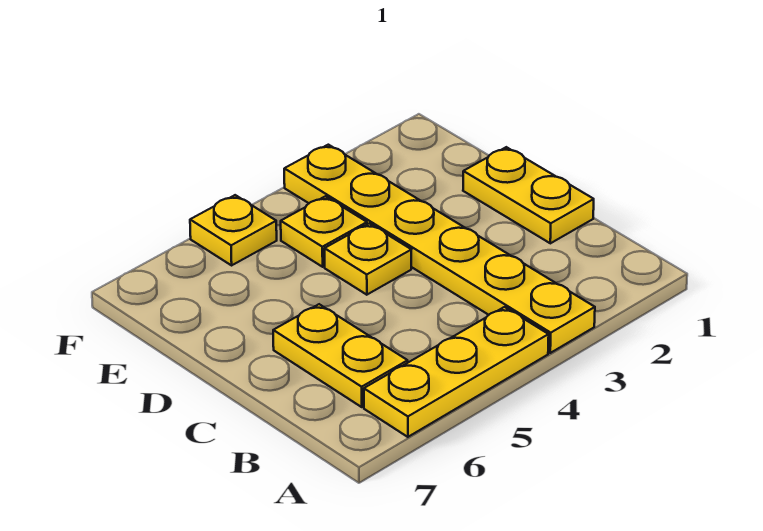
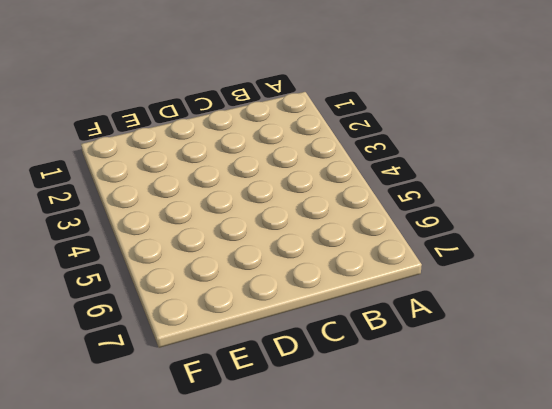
none -> yellow plate A3:F3 level 1
none -> yellow plate A4:A6 level 1

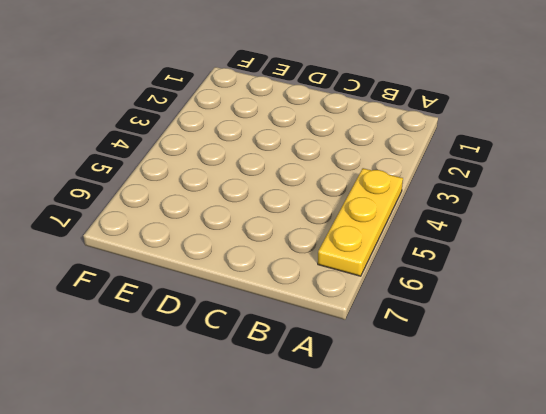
none -> yellow plate A3:F3 level 1
none -> yellow plate B6:C6 level 1

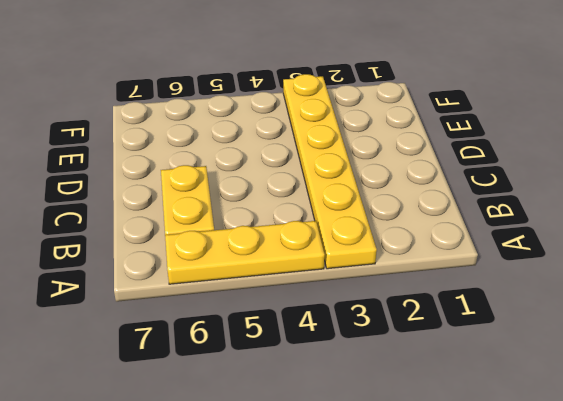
none -> yellow plate C1:D1 level 1
none -> yellow plate D4 level 1

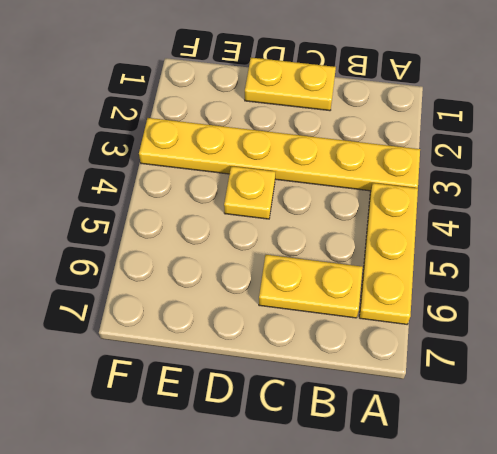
none -> yellow plate E4 level 1
none -> yellow plate F5 level 1

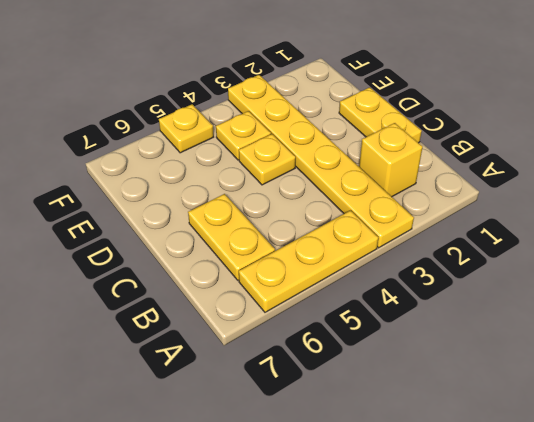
yellow brick B2 level 1 -> none

